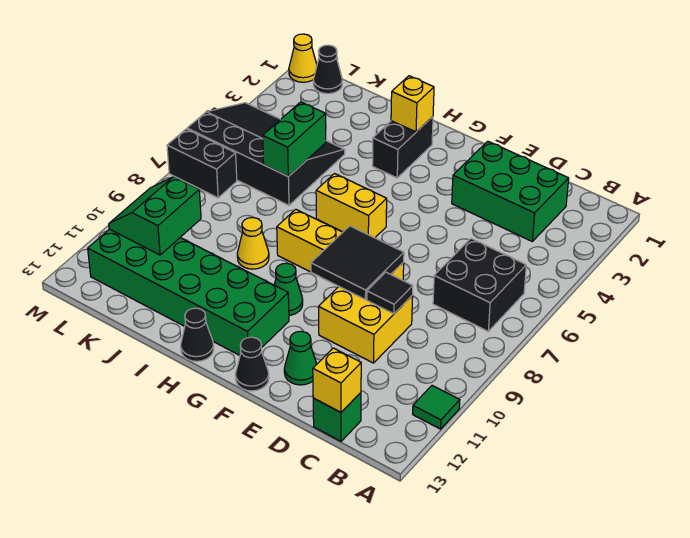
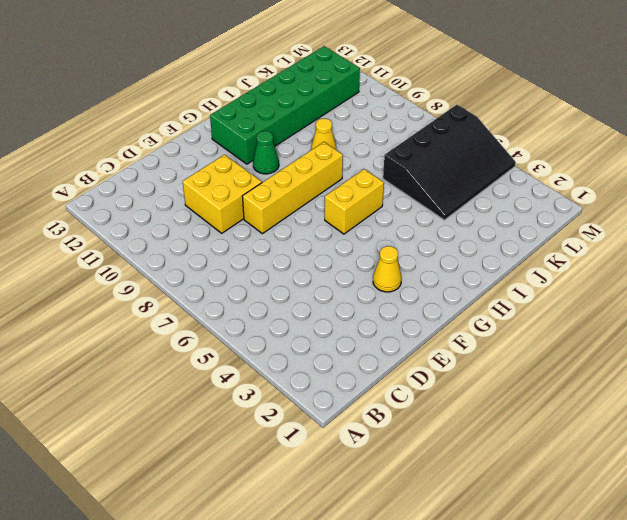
yellow cone F3 level 1 -> yellow cone M1 level 1
none -> green tile A11 level 1
none -> black brick B6:C7 level 1
none -> green brick C2:E3 level 1

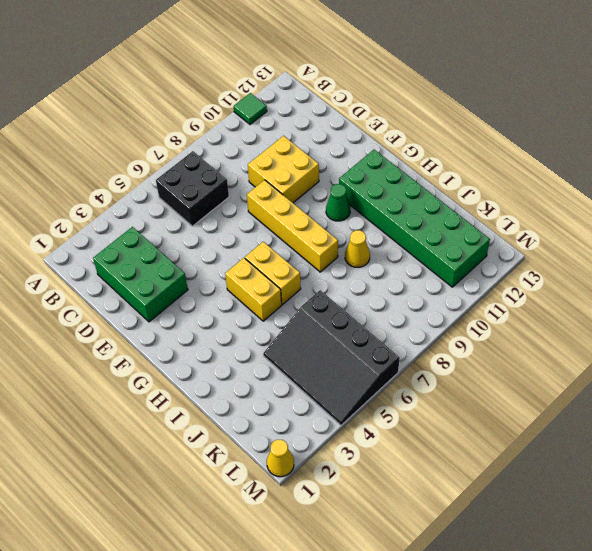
yellow brick G5:H5 level 1 -> none
none -> green brick C13 level 1
none -> green cone E12 level 1
none -> black cone F13 level 1

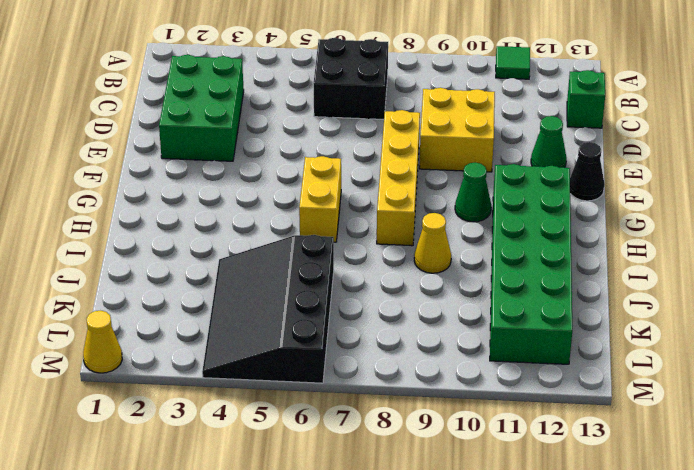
none -> black brick H2:H3 level 1
none -> black cone H13 level 1
none -> black cone L1 level 1

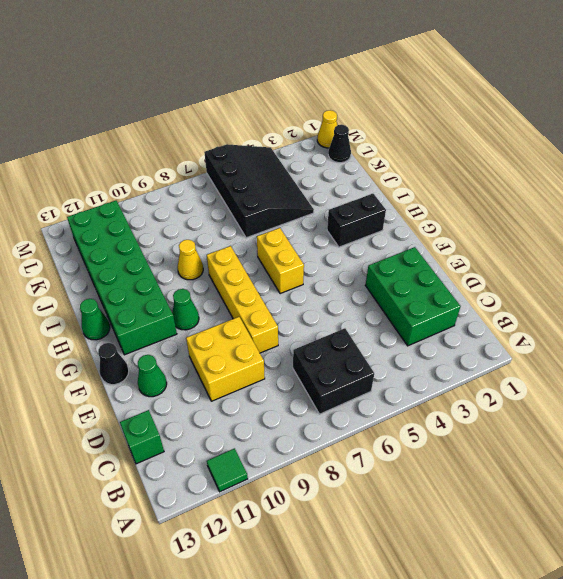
green cone H13 level 1 -> black cone H13 level 1
none -> black brick L7:M7 level 1
none -> yellow brick C13 level 2
none -> black tile D9 level 2

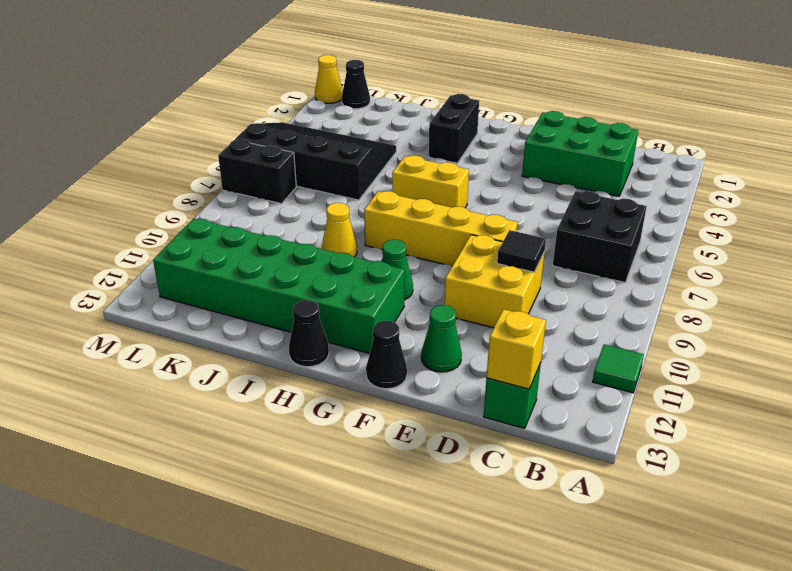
none -> black tile E8:F9 level 2
none -> yellow brick H2 level 2
none -> green brick J5:J6 level 2

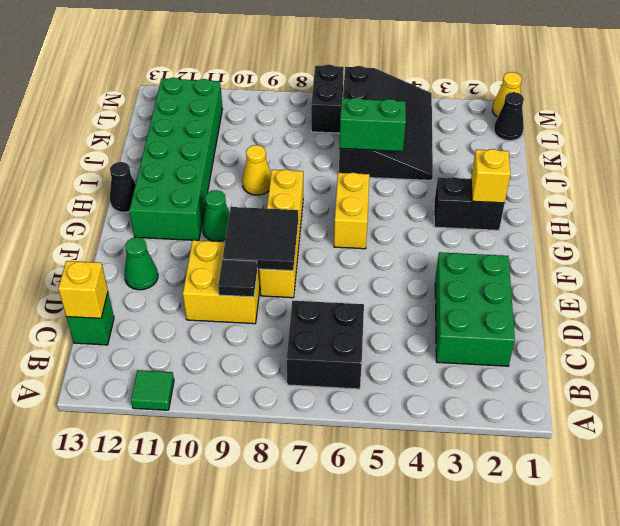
none -> black cone F13 level 1
none -> green slope K10:L11 level 2 top K

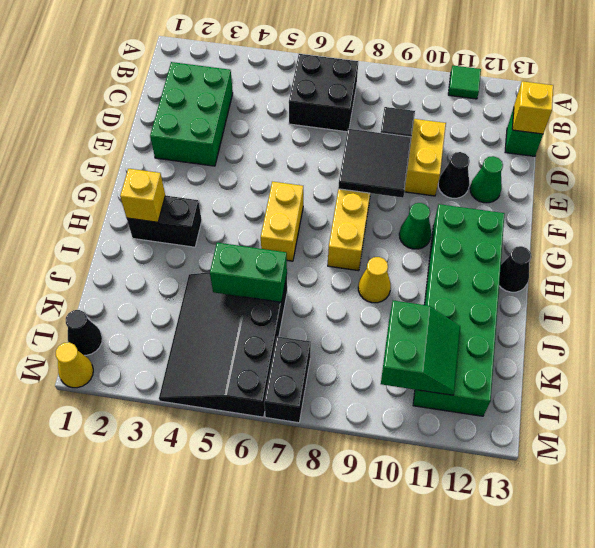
black cone E11 level 1 -> black cone F13 level 1
green slope K10:L11 level 2 top 10 -> green slope K10:L11 level 2 top K

